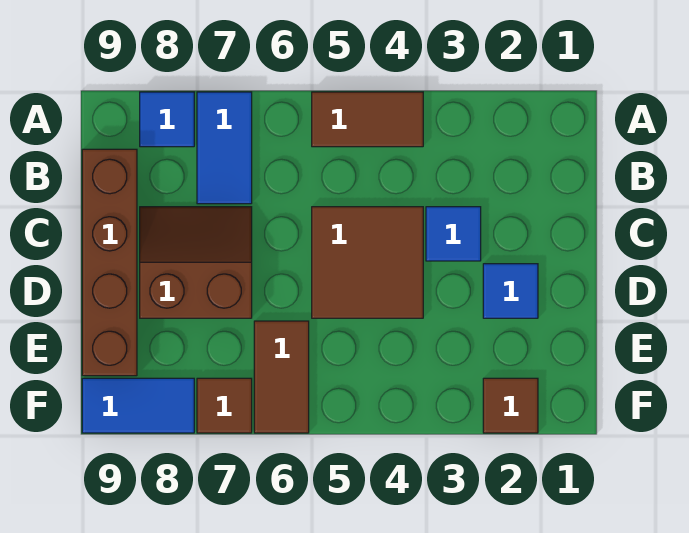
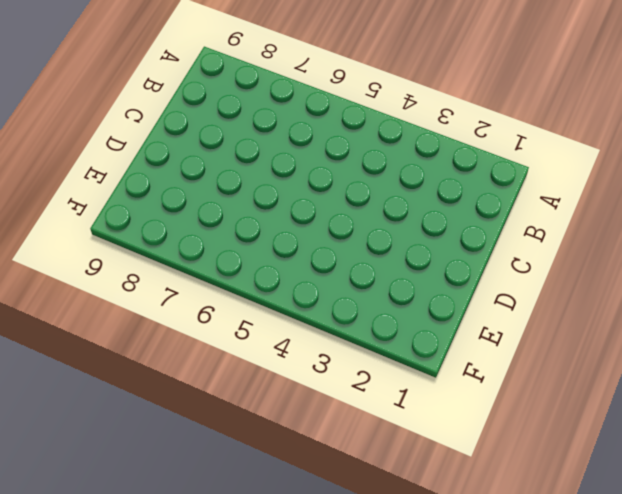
none -> brown tile A4:A5 level 1
none -> blue tile A7:B7 level 1
none -> blue tile A8 level 1

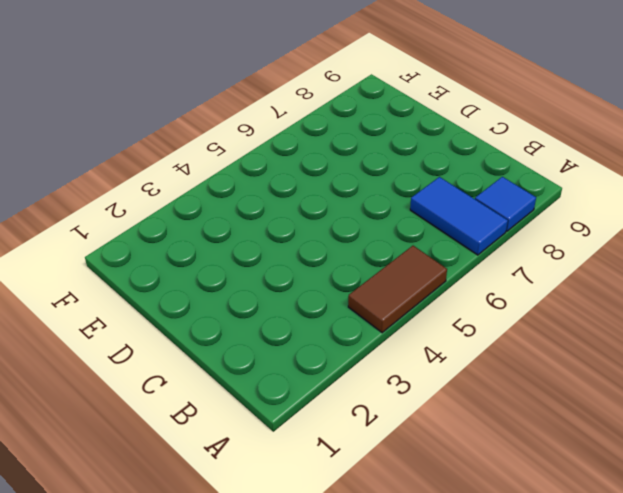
none -> brown brick B9:E9 level 1
none -> blue tile C3 level 1
none -> brown tile C4:D5 level 1

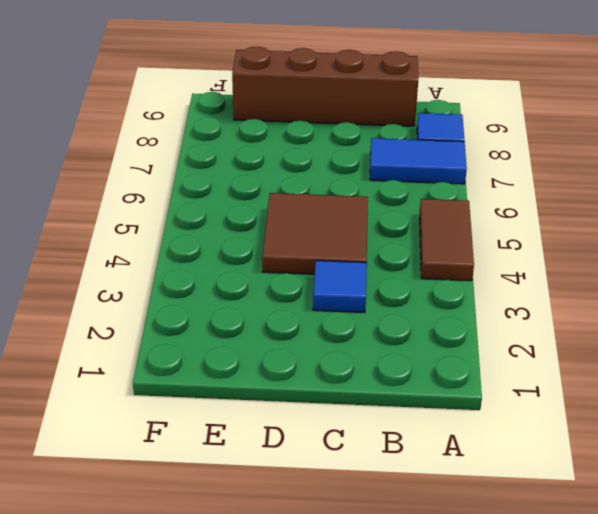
none -> brown slope C7:D8 level 1 top D
none -> blue tile D2 level 1
none -> brown tile E6:F6 level 1

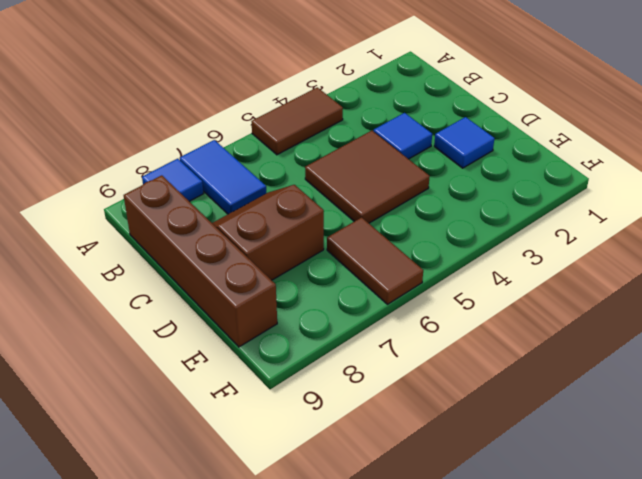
none -> brown tile F2 level 1
none -> brown tile F7 level 1
none -> blue tile F8:F9 level 1

